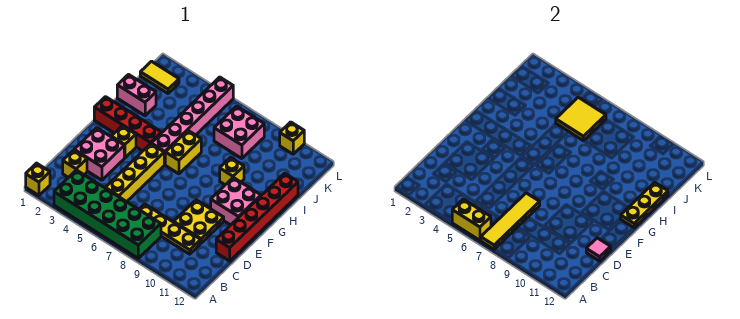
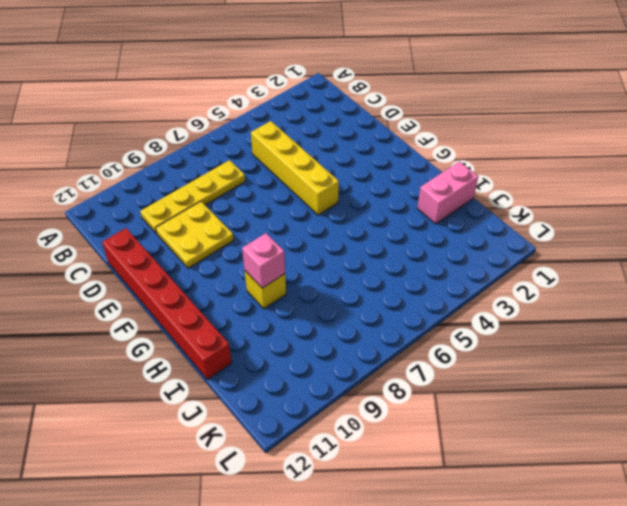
pink brick H9 level 2 -> none
none -> yellow brick A1 level 1
none -> green brick A3:B8 level 1
none -> yellow brick C2 level 1

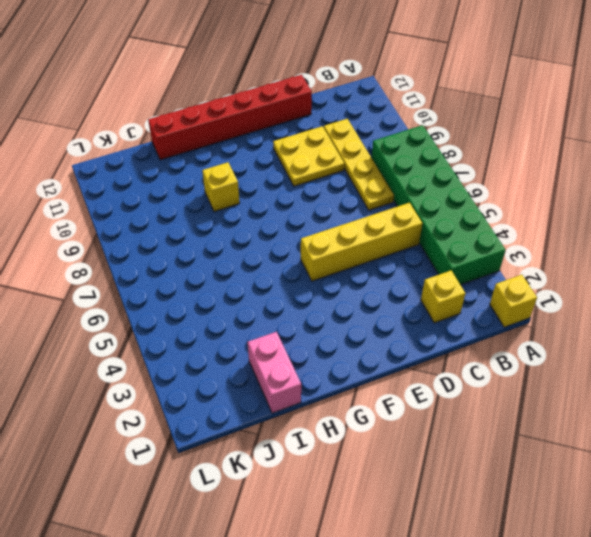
none -> pink brick D2:E3 level 1
none -> yellow brick F3 level 1
none -> pink brick F10:G11 level 1

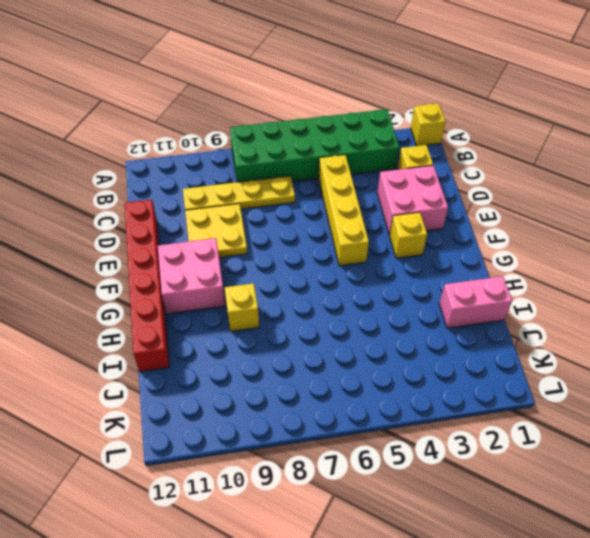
none -> red brick G1:G4 level 1
none -> pink brick G5:L5 level 1
none -> yellow brick G6:H6 level 1

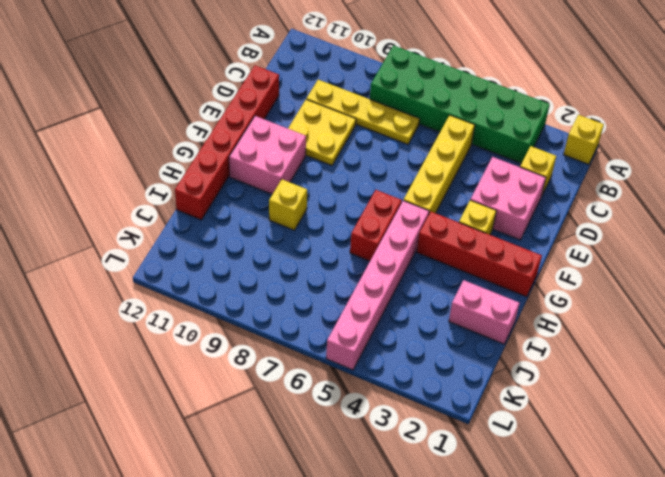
red brick G6:H6 level 1 -> yellow brick G6:H6 level 1
none -> pink brick J7:K8 level 1
none -> yellow tile K1:K2 level 1
none -> yellow brick L10 level 1

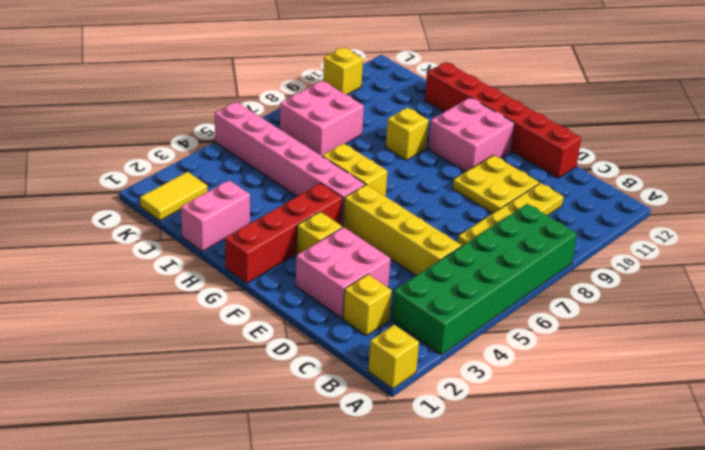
none -> yellow brick A5:A6 level 2
none -> yellow tile A7:D7 level 2
none -> pink tile D12 level 2

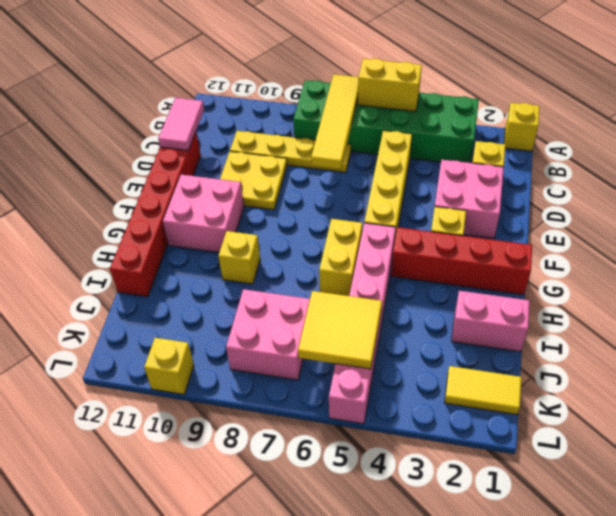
pink tile C12:D12 level 2 -> pink tile D12 level 2
none -> yellow plate G12:I12 level 2

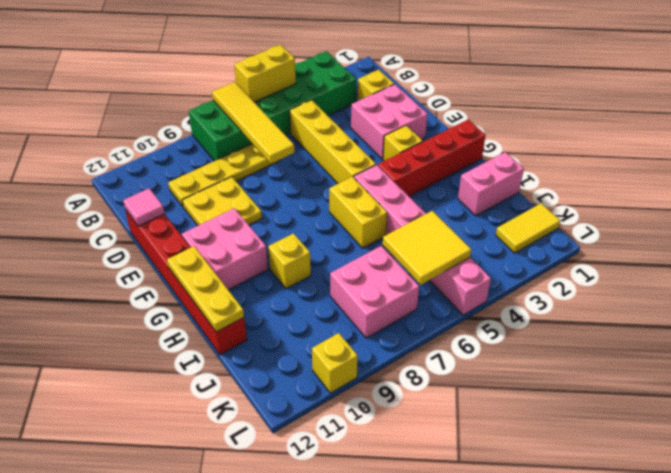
none -> yellow brick A1 level 1

